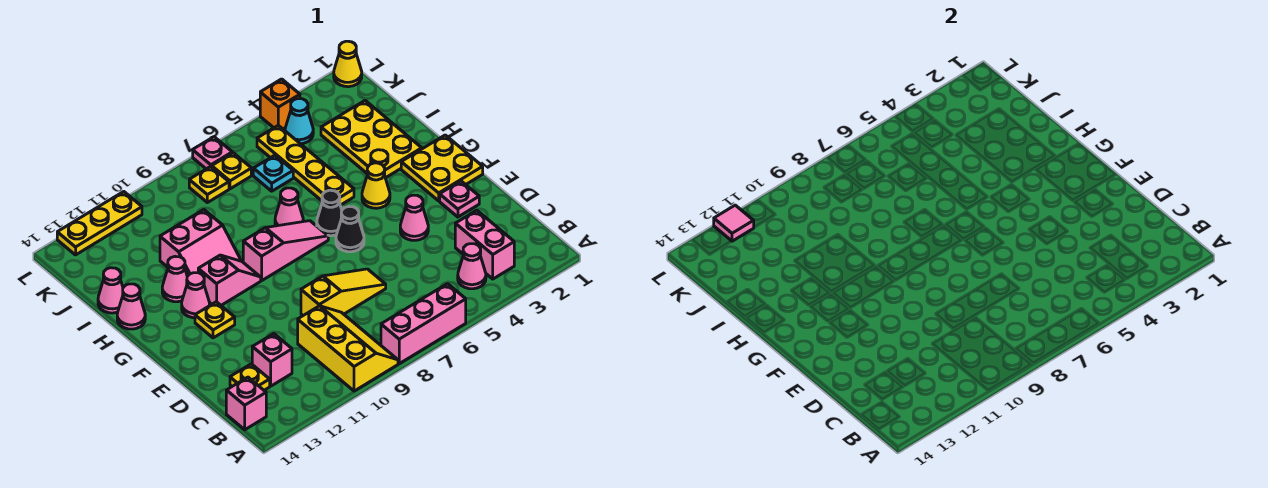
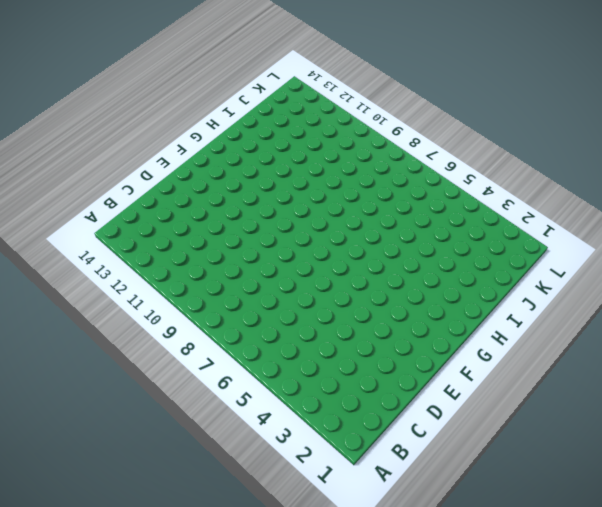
none -> pink brick A6:A8 level 1
none -> yellow slope A9:C10 level 1 top 10
none -> pink brick B3:C3 level 1
none -> pink cone B4 level 1

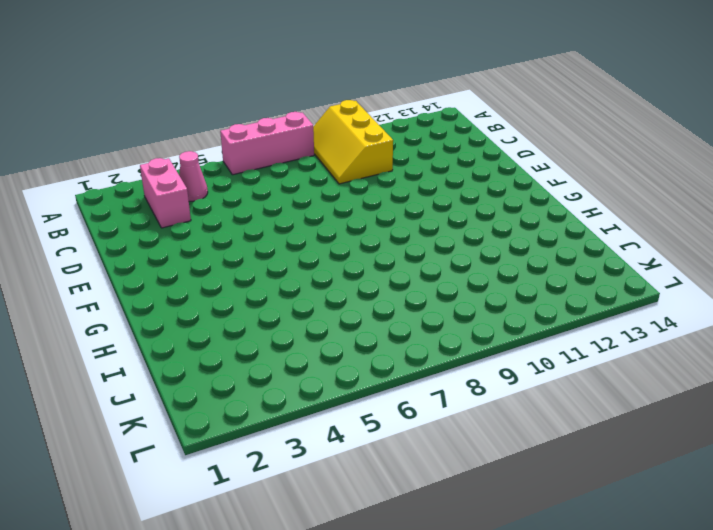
none -> pink brick B14 level 1
none -> pink brick C12 level 1
none -> yellow plate C13 level 1
none -> yellow slope D7:D9 level 1 top 9

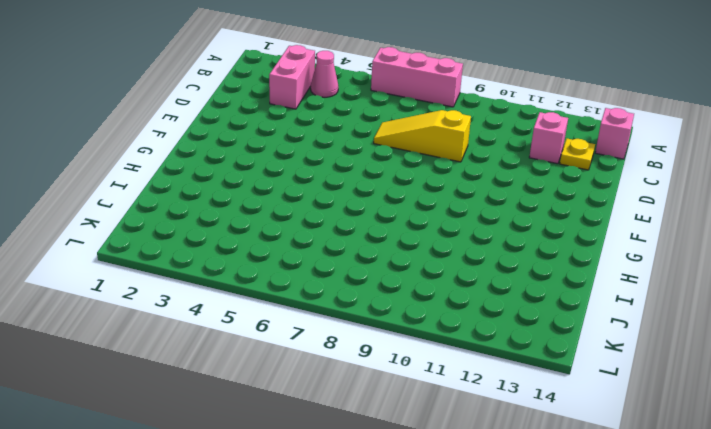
none -> yellow slope A9:C10 level 1 top 10
none -> pink plate E2 level 1
none -> pink cone E4 level 1
none -> yellow plate F1:G2 level 1

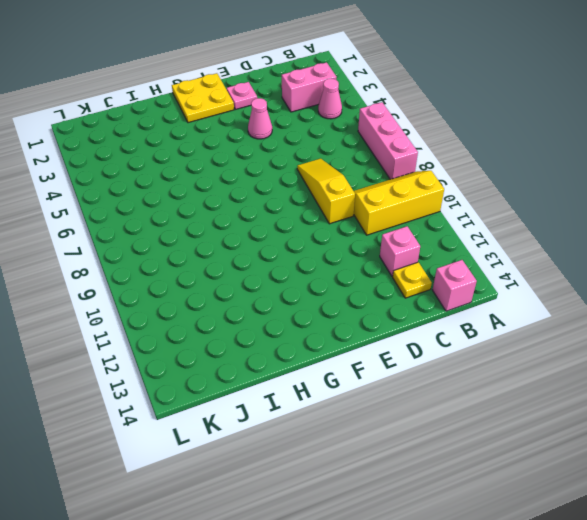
none -> black cone F6 level 1
none -> yellow plate F12 level 1
none -> yellow cone G4 level 1
none -> black cone G6 level 1

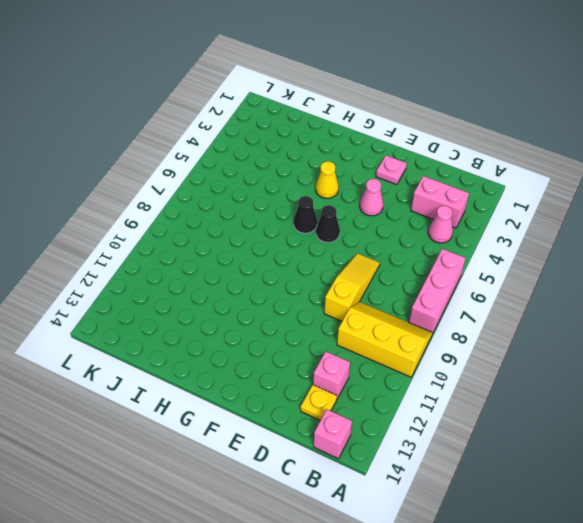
none -> yellow plate F1:G2 level 1
none -> yellow plate F12 level 1
none -> pink slope G7:G9 level 1 top 9
none -> pink slope G10:G11 level 1 top 11

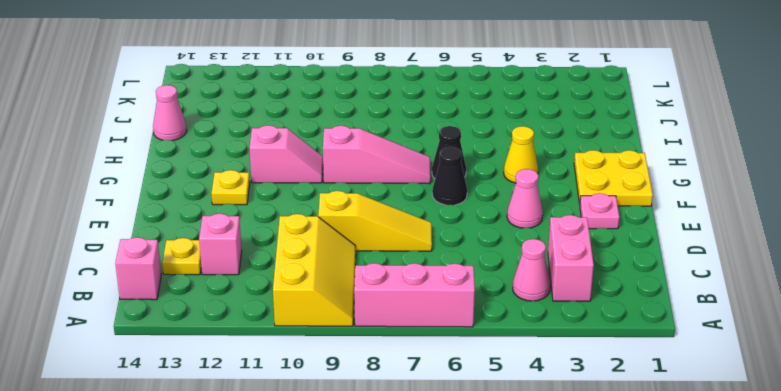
none -> pink cone G12 level 1
none -> yellow plate H2:J3 level 1
none -> yellow plate H5:K5 level 1
none -> pink cone H7 level 1

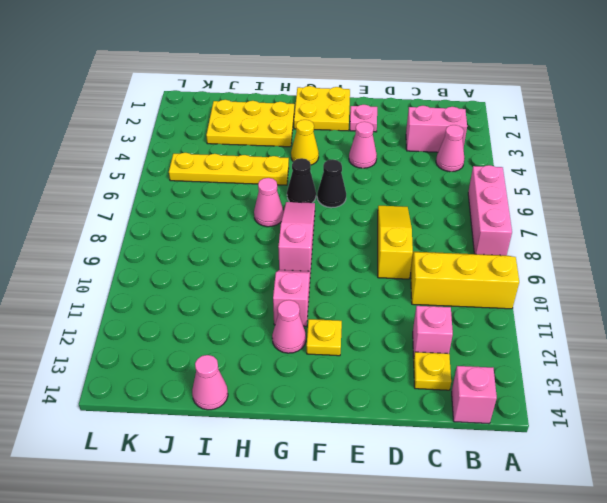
none -> pink slope H10:I11 level 1 top I
none -> pink cone H12 level 1
none -> pink cone H14 level 1
none -> cyan plate J6 level 1

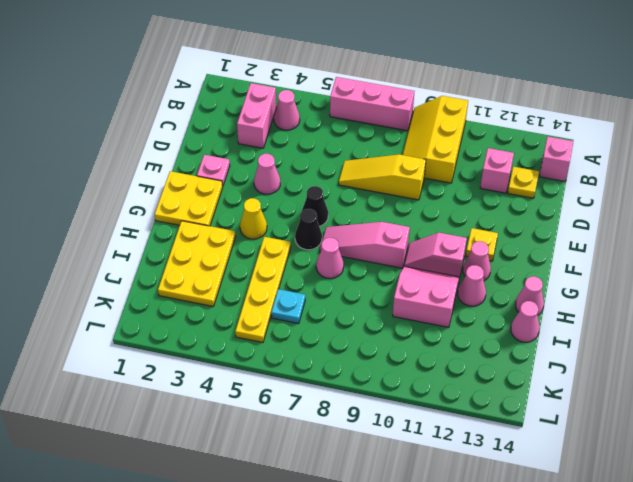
none -> cyan cone K4 level 1
none -> yellow plate K7 level 1
none -> yellow plate K8 level 1
none -> yellow cone L1 level 1

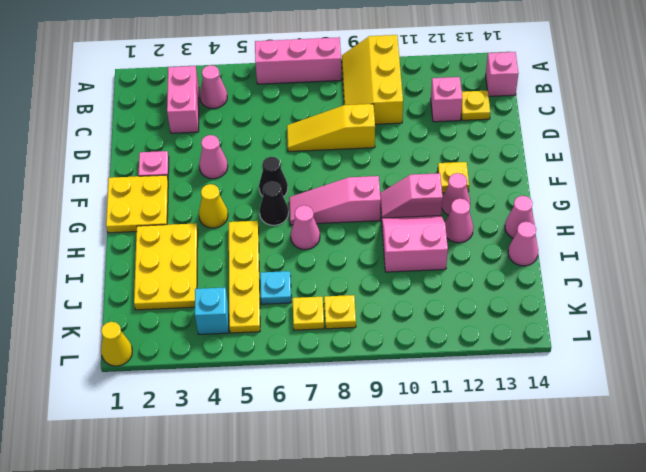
cyan brick K4 level 1 -> cyan cone K4 level 1
none -> orange brick L4 level 1
none -> pink plate L7 level 1
none -> yellow plate L11:L13 level 1
none -> pink tile L12 level 2

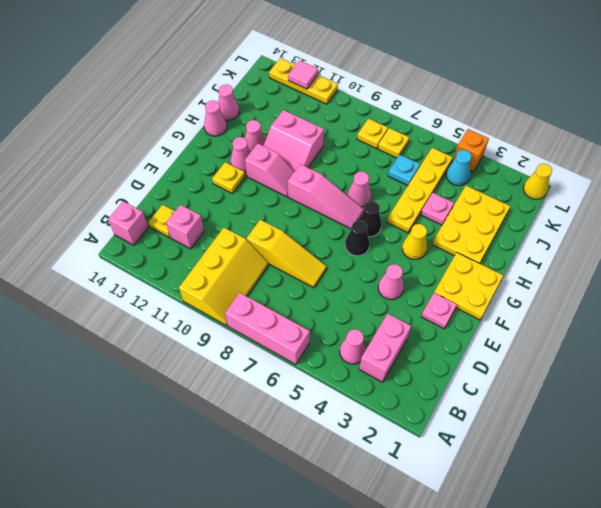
pink plate I4 level 1 -> pink plate L7 level 1

